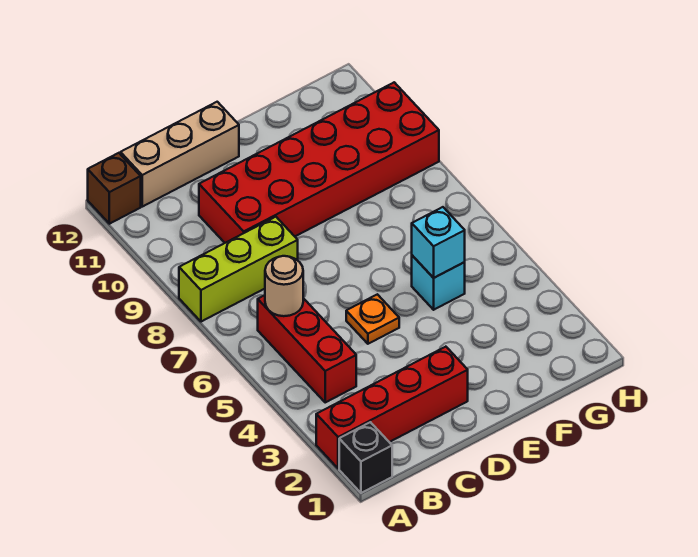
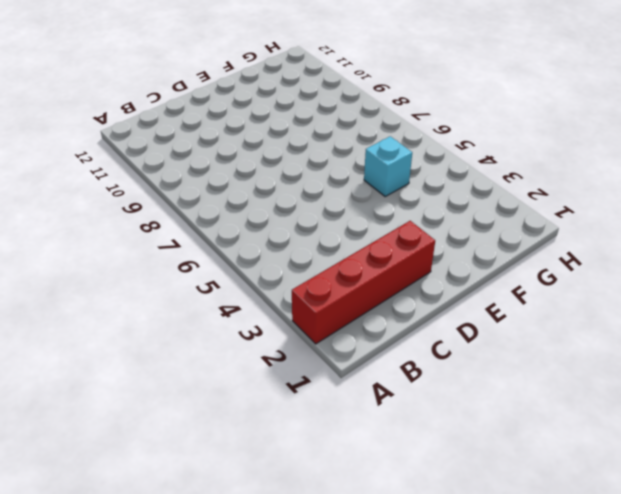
none -> black brick A1 level 1
none -> lime brick A8:C8 level 1

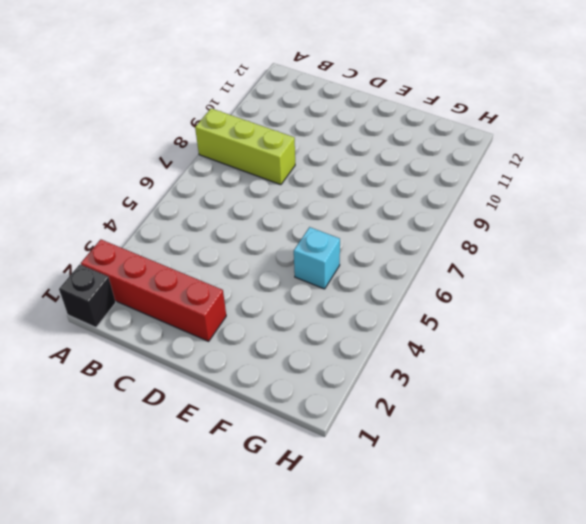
none -> brown brick A12 level 1
none -> red brick B4:B6 level 1

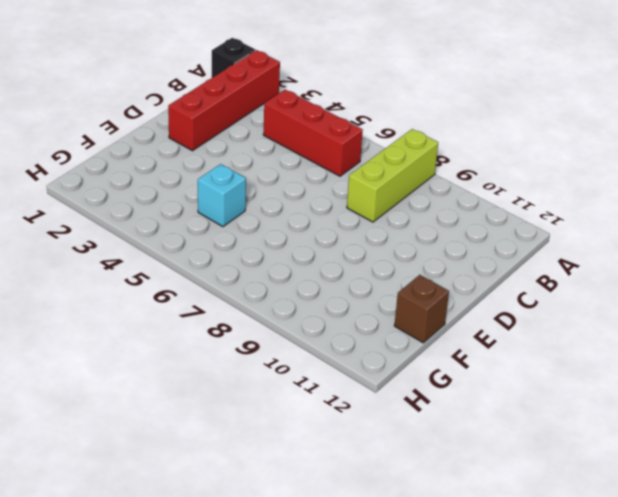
brown brick F12 level 1 -> brown brick A12 level 1
none -> tan brick B12:D12 level 1
none -> red brick C9:H10 level 1

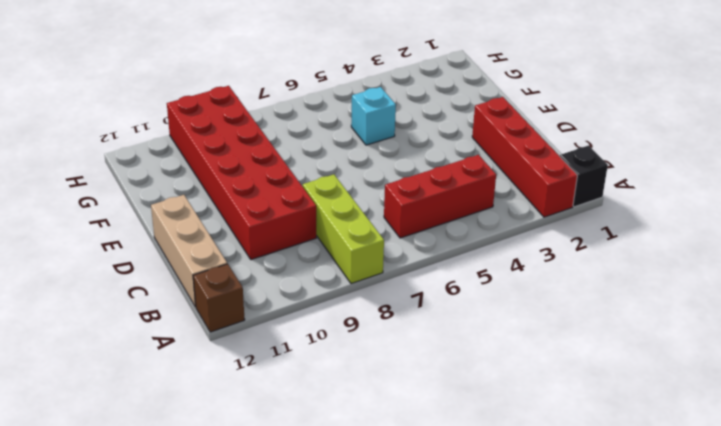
none -> orange plate D5 level 1
none -> tan round brick B6 level 2

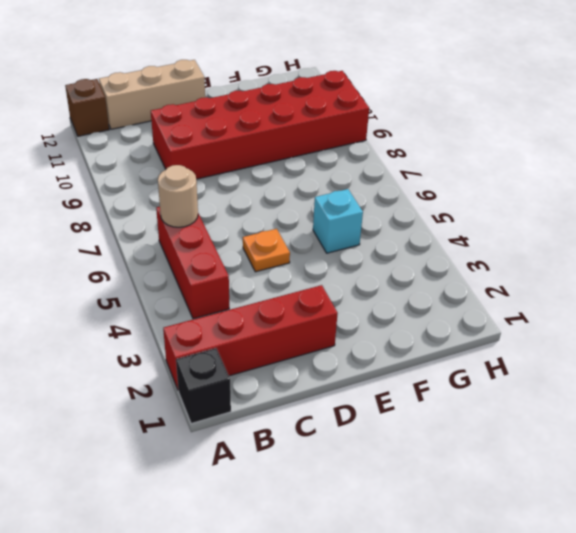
none -> lime brick A8:C8 level 1
none -> cyan brick F5 level 2

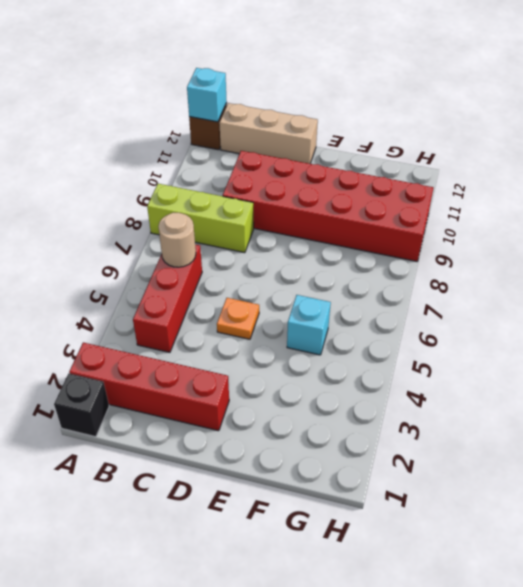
cyan brick A12 level 2 -> cyan brick F5 level 2

